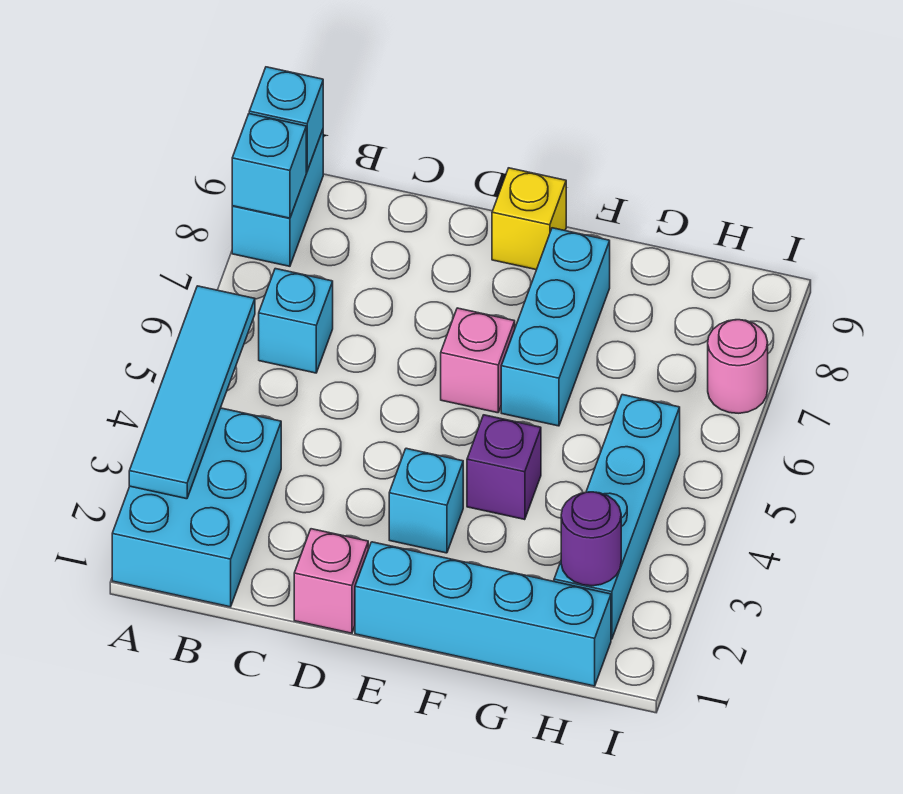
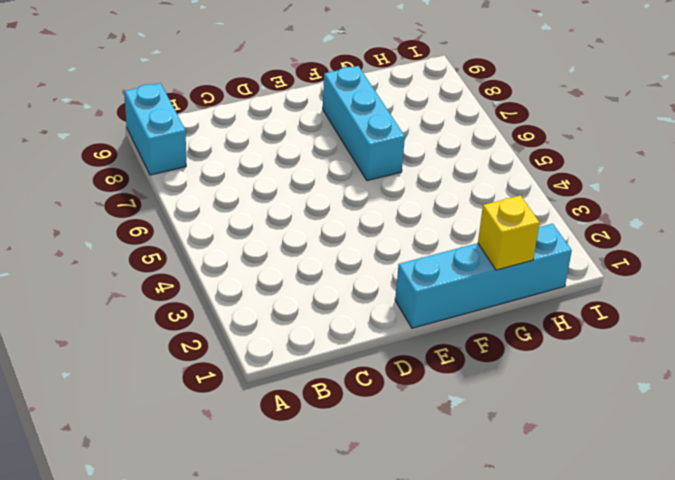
yellow brick G1 level 2 -> yellow brick E9 level 1
none -> cyan brick A1:B3 level 1
none -> cyan brick B6 level 1
none -> pink brick D1 level 1

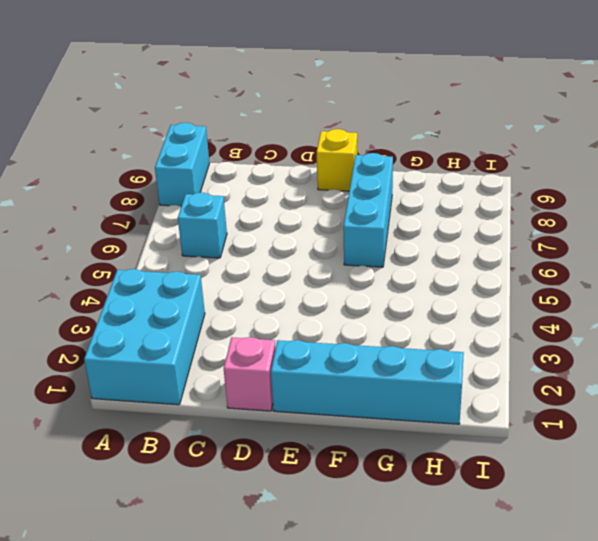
none -> cyan brick E3 level 1
none -> pink brick E6 level 1
none -> purple brick F4 level 1

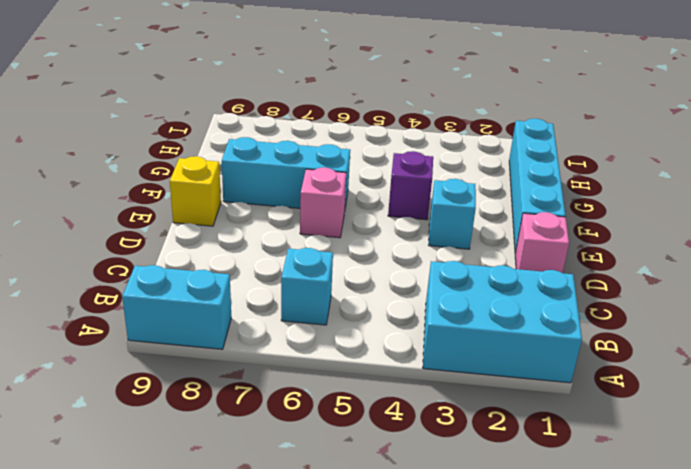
none -> cyan brick H2:H5 level 1
none -> pink round brick I7 level 1
none -> cyan tile A2:A5 level 2

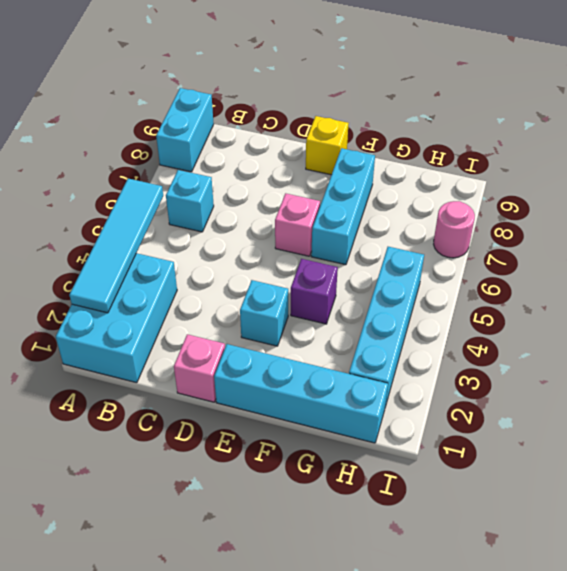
none -> cyan brick A8 level 2
none -> cyan brick A9 level 2
none -> purple round brick H2 level 2

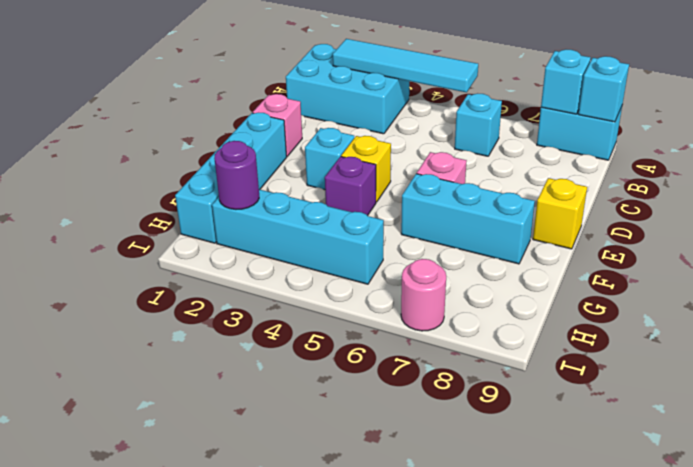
yellow brick E4 level 1 -> none

